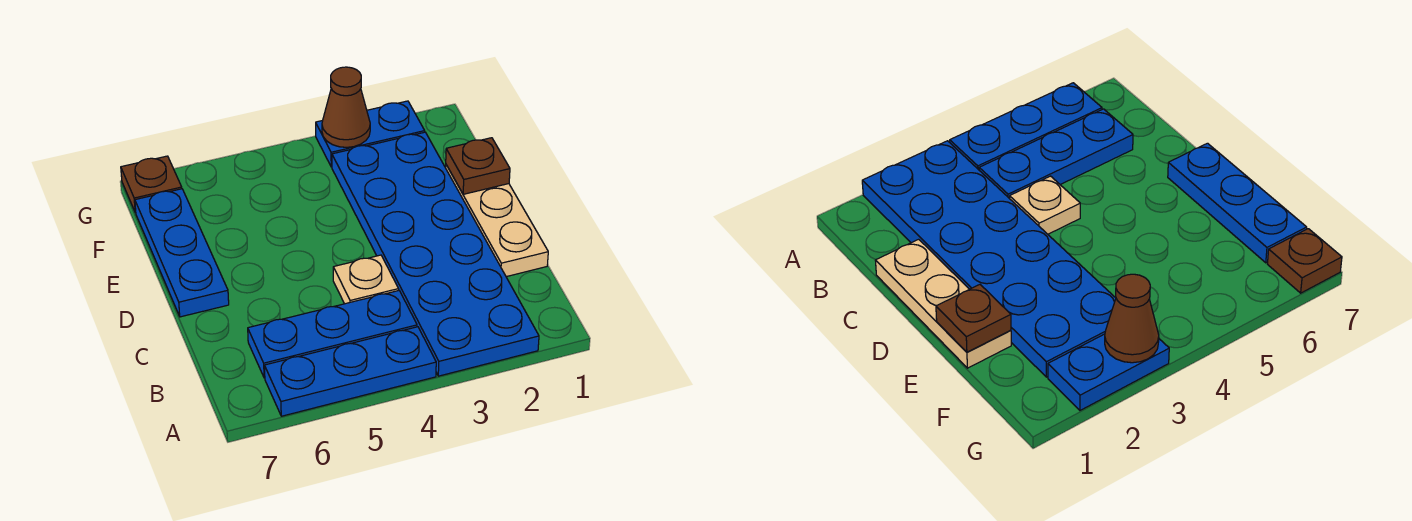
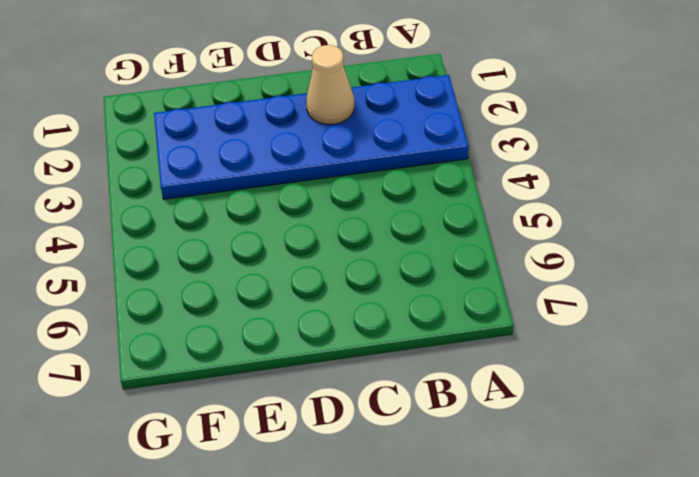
tan cone C2 level 2 -> none
none -> blue plate A4:A6 level 1
none -> blue plate B4:B6 level 1

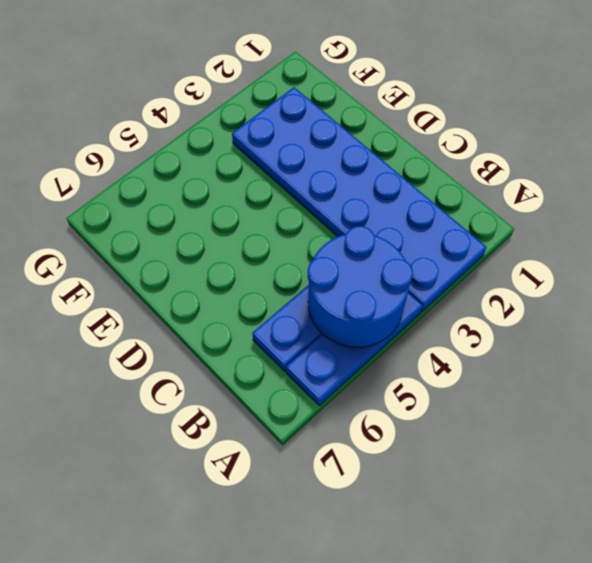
blue round brick A4:B5 level 2 -> none
none -> tan plate C1:E1 level 1
none -> tan plate C4 level 1

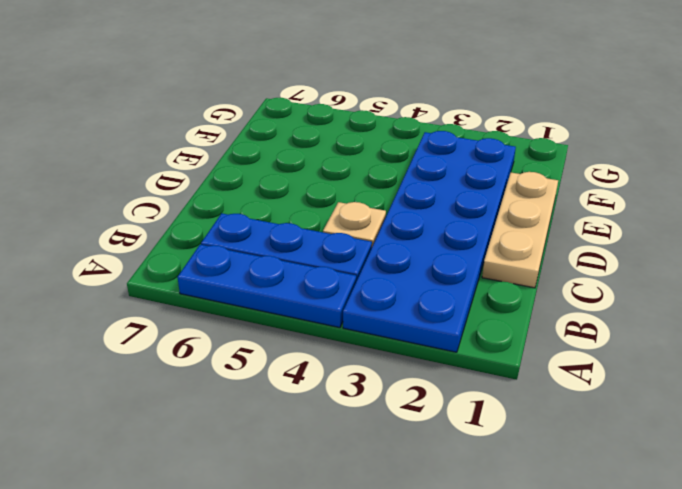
none -> blue plate D7:F7 level 1
none -> blue plate G2:G3 level 1

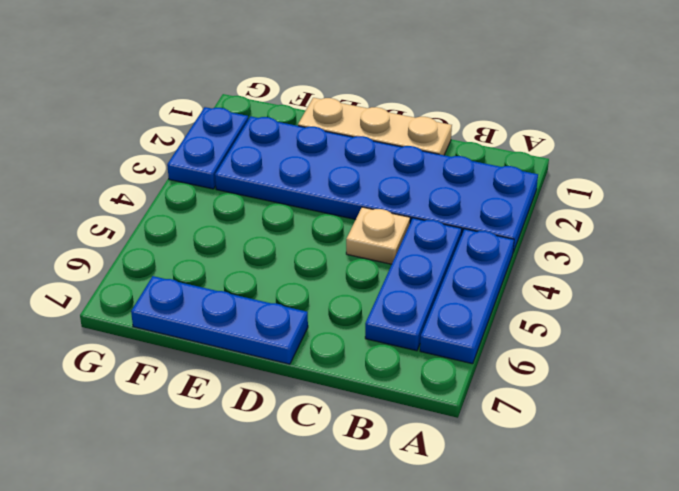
none -> brown plate G7 level 1
none -> brown plate E1 level 2

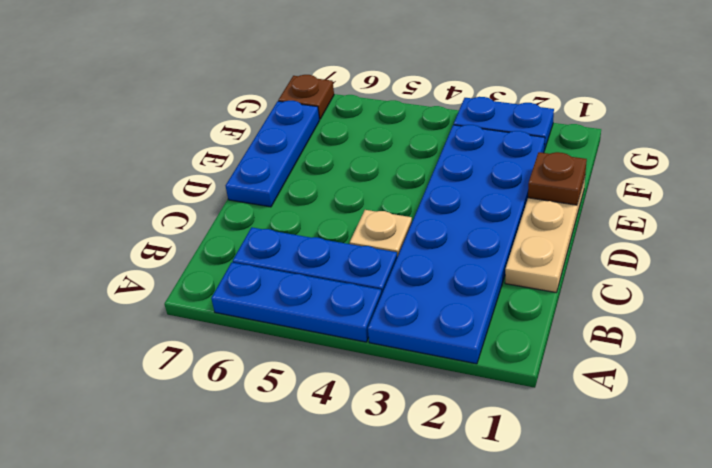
none -> brown cone G3 level 2

